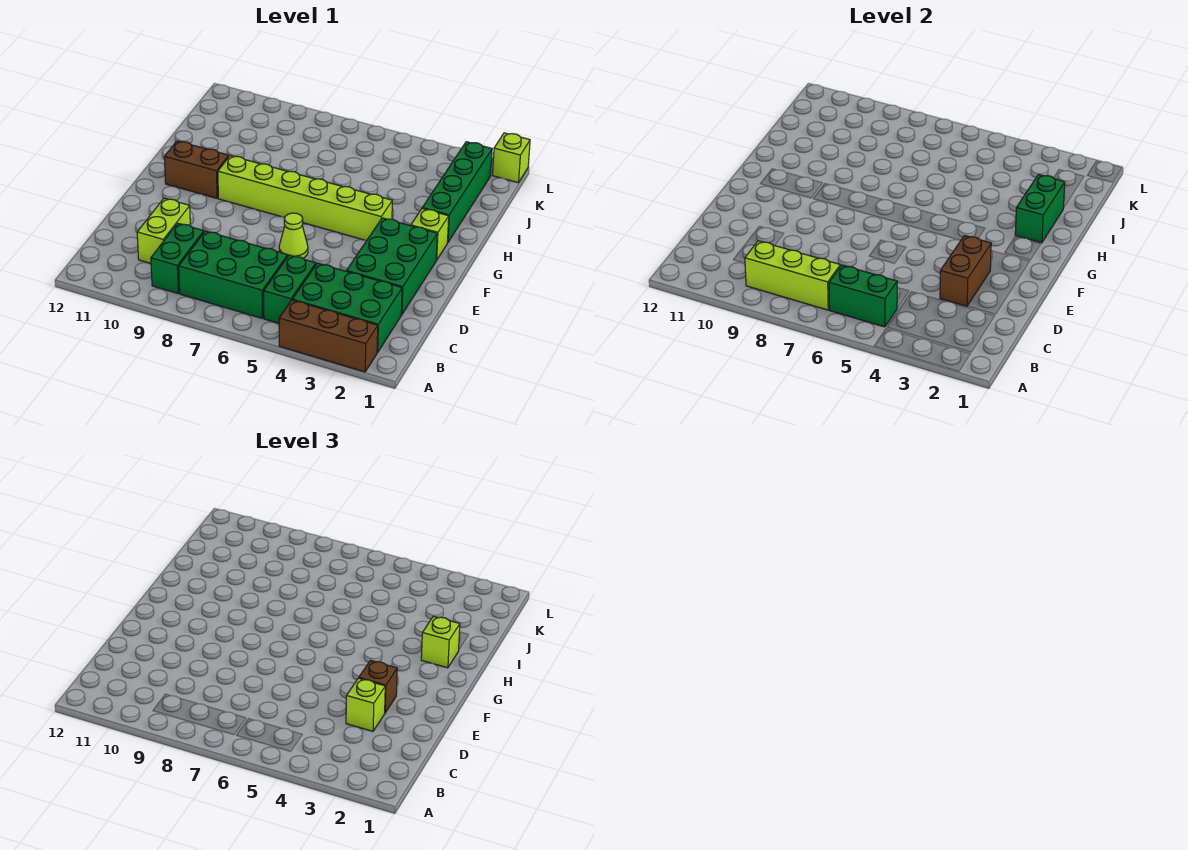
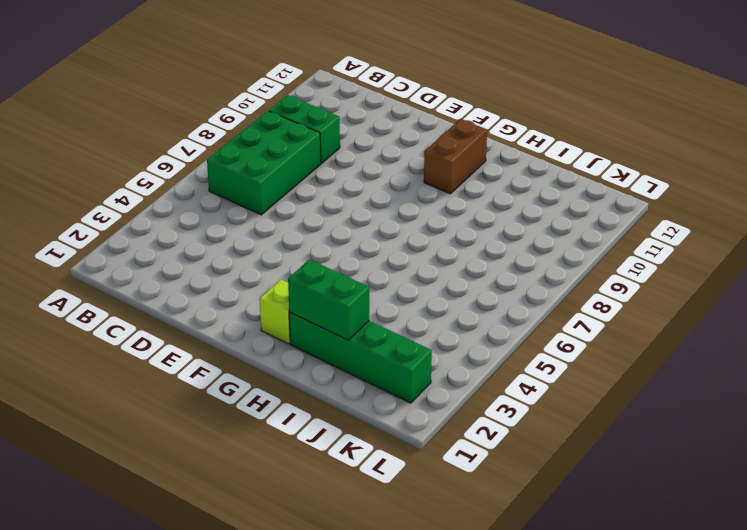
none -> brown brick A2:A4 level 1
none -> green brick B2:C4 level 1
none -> green brick B5:C5 level 1

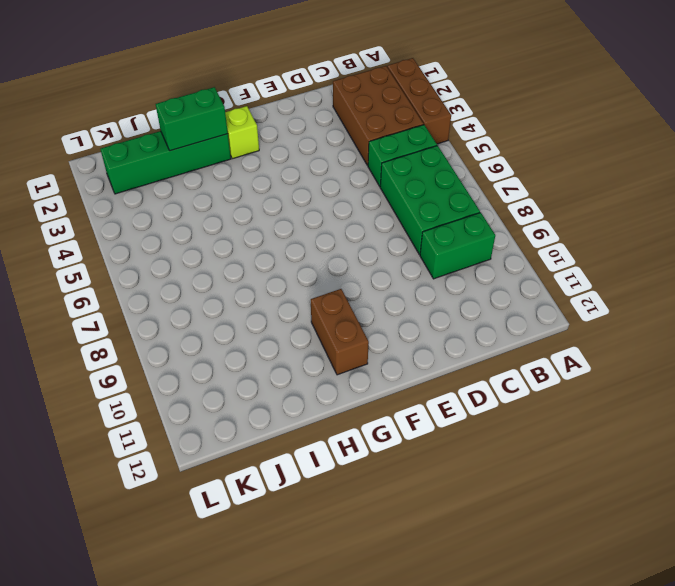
brown brick B2:C4 level 1 -> green brick B2:C4 level 1
none -> lime brick C10:D10 level 1
none -> green brick D2:F3 level 1
none -> lime cone E6 level 1

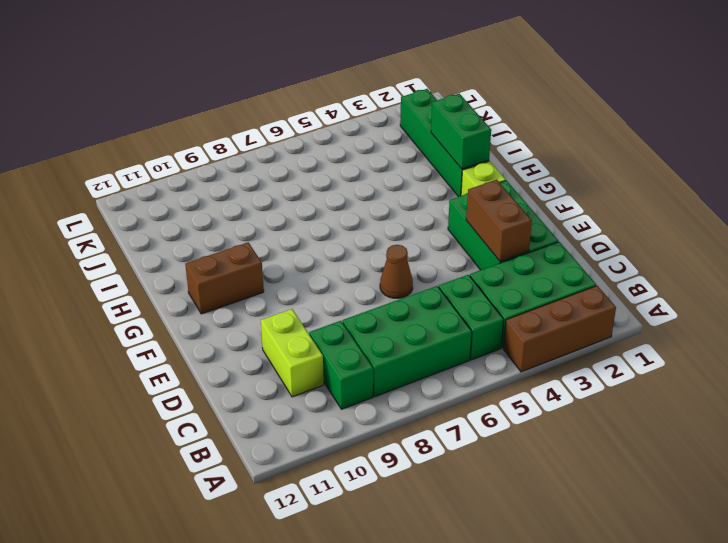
brown cone E6 level 1 -> lime cone E6 level 1
none -> lime brick G4:G9 level 1
none -> lime brick L1 level 1
none -> green brick B5:B6 level 2

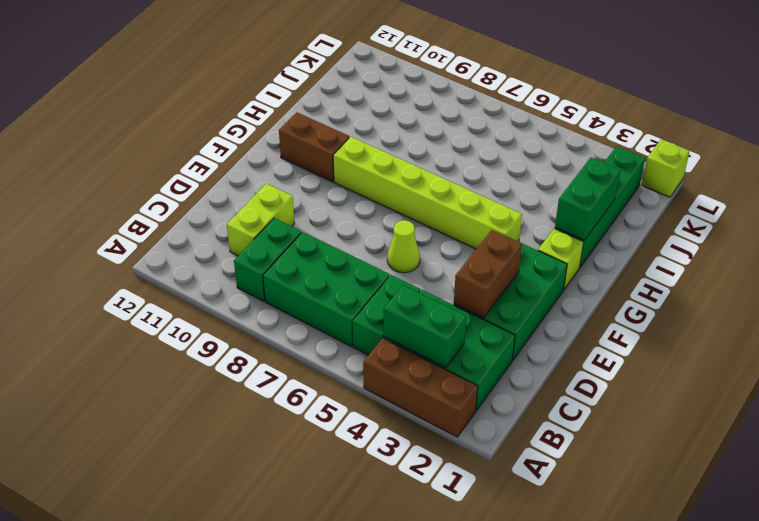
green brick B3:B4 level 2 -> green brick B5:B6 level 2
none -> lime brick B7:B9 level 2
none -> lime brick D3 level 3
none -> brown brick E3 level 3

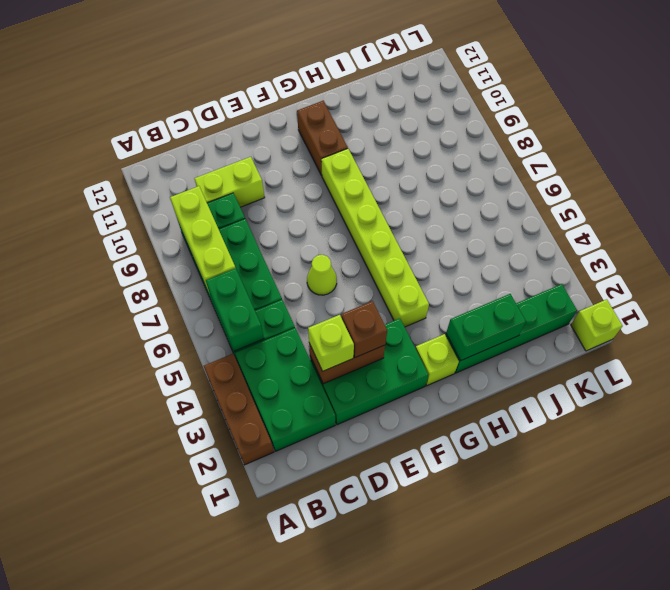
none -> lime brick H2 level 3

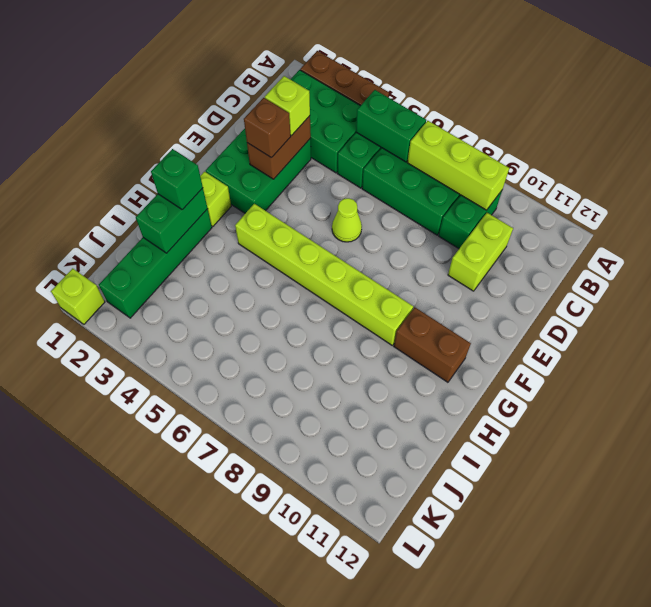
green brick H2 level 3 -> lime brick H2 level 3

